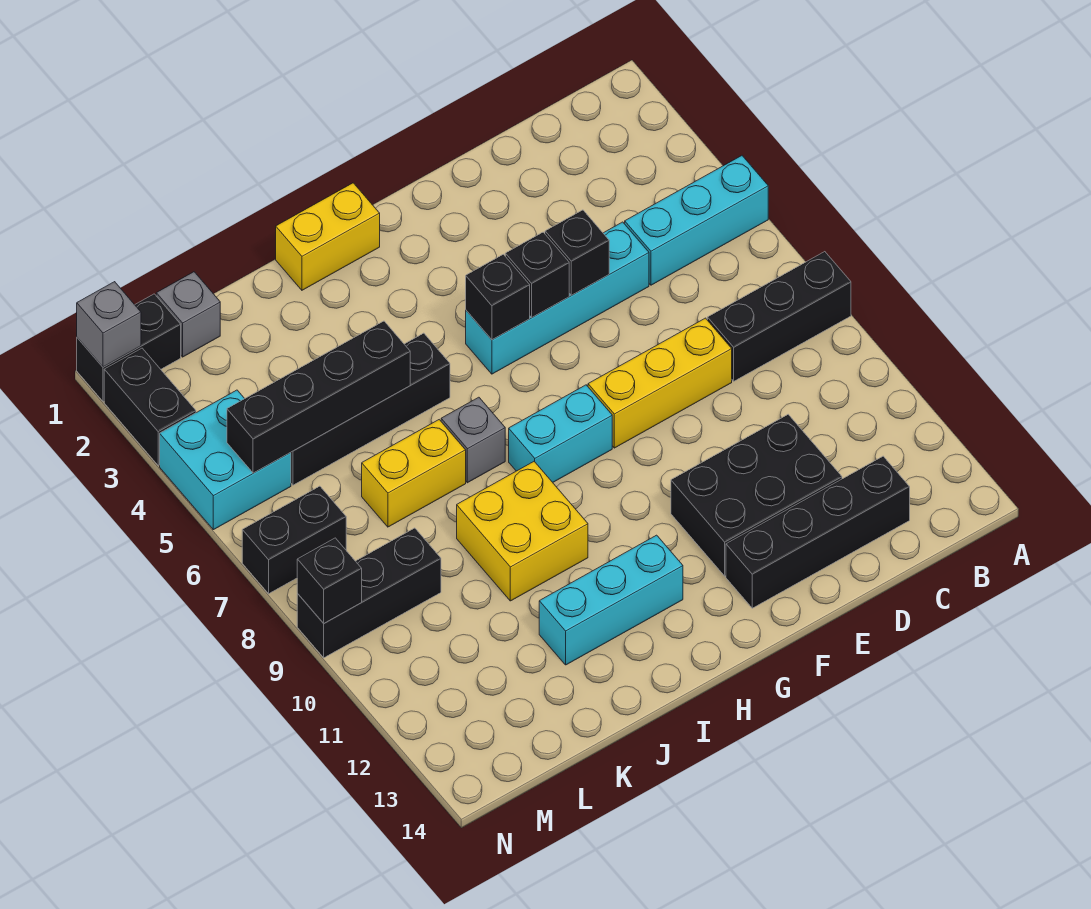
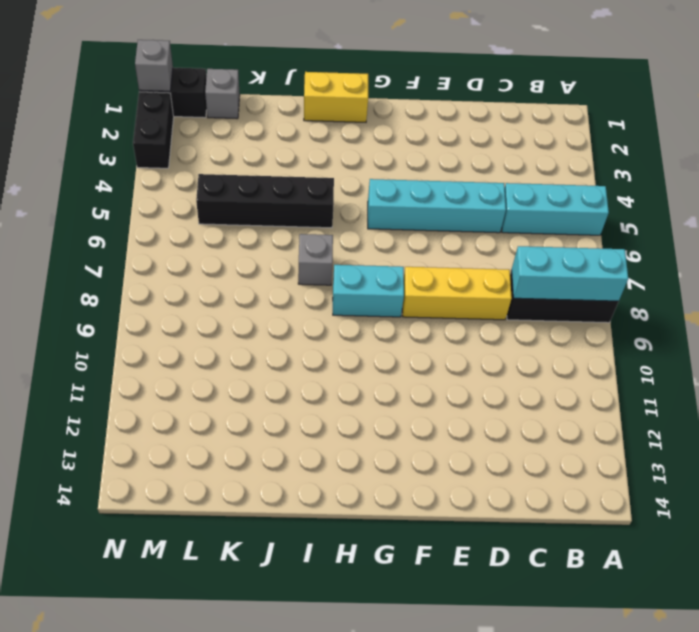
cyan brick A8:C8 level 2 -> cyan brick H12:J12 level 1
none -> black brick C13:F13 level 1
none -> black brick D11:F12 level 1
none -> yellow brick I9:J10 level 1

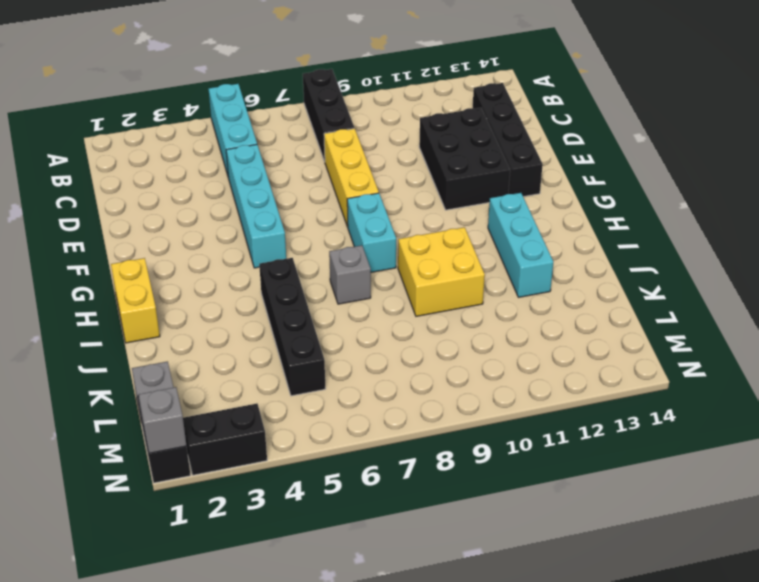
none -> yellow brick J7:K7 level 1
none -> black brick L9:N9 level 1
none -> cyan brick M4:N5 level 1

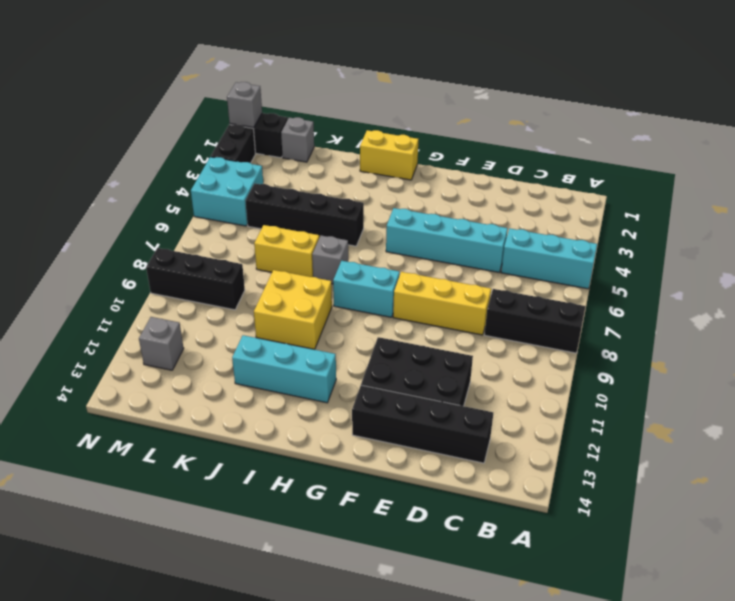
grey brick M12 level 1 -> none
none -> black brick M7:N7 level 1
none -> black brick E5 level 2
none -> black brick F5 level 2

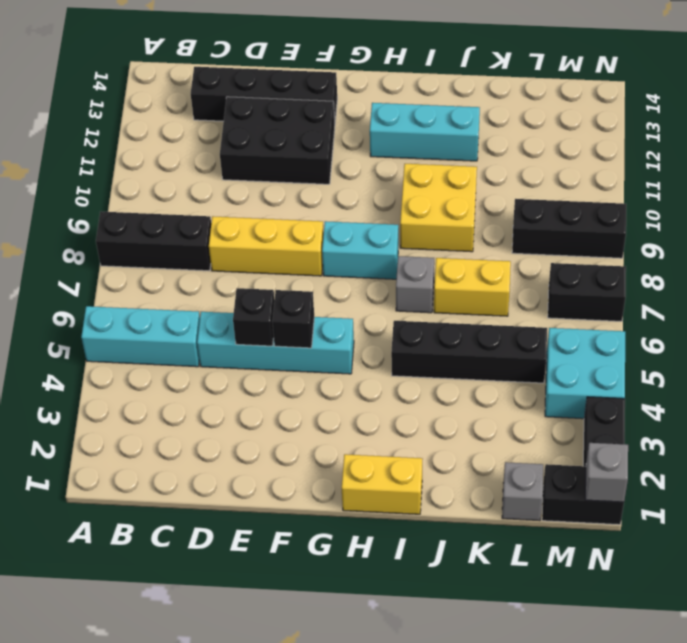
none -> black brick G5 level 2
none -> black brick J5:M5 level 2
none -> black brick N9 level 2

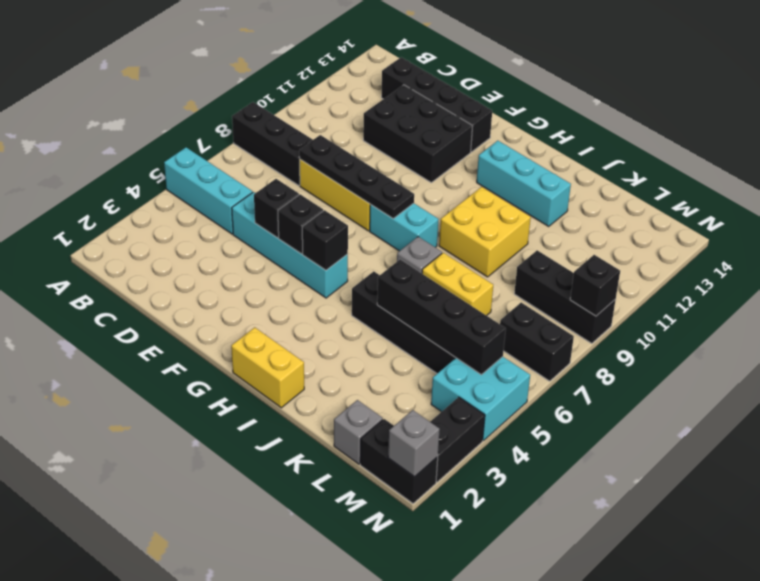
black plate D8:G8 level 2 -> none

